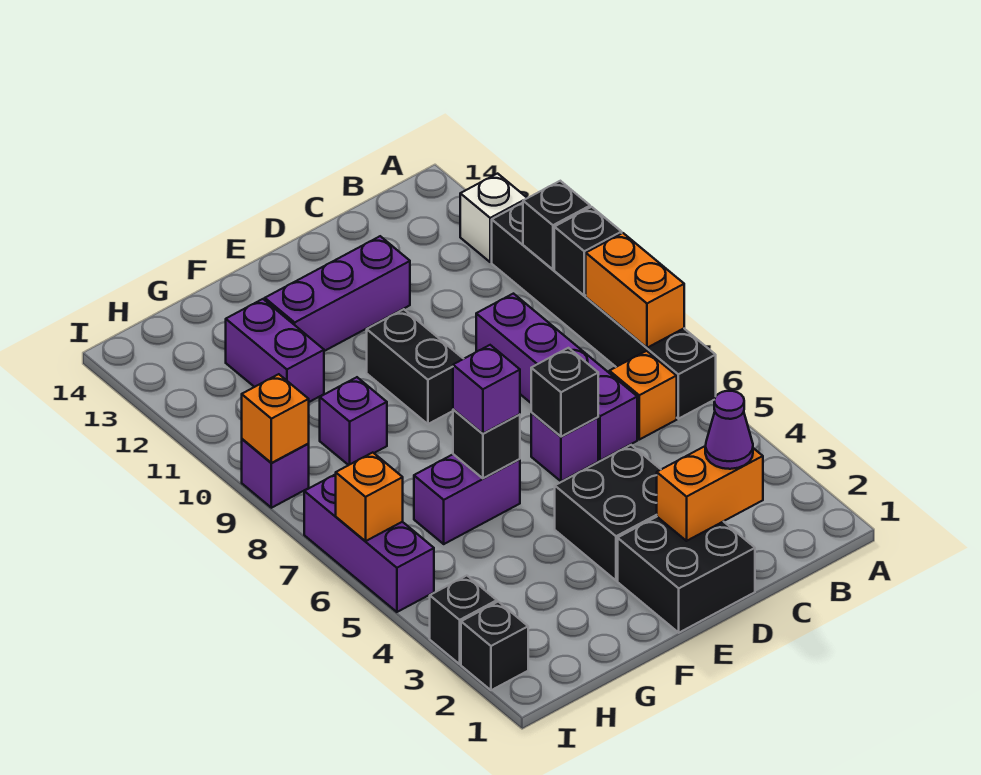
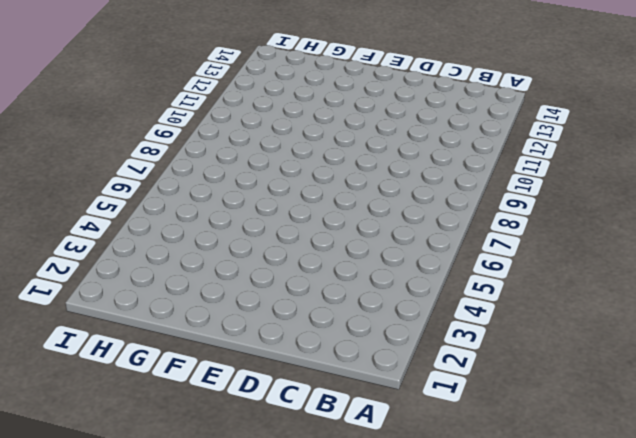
none -> black brick A6:A11 level 1
none -> white brick A12 level 1
none -> orange brick B6 level 1

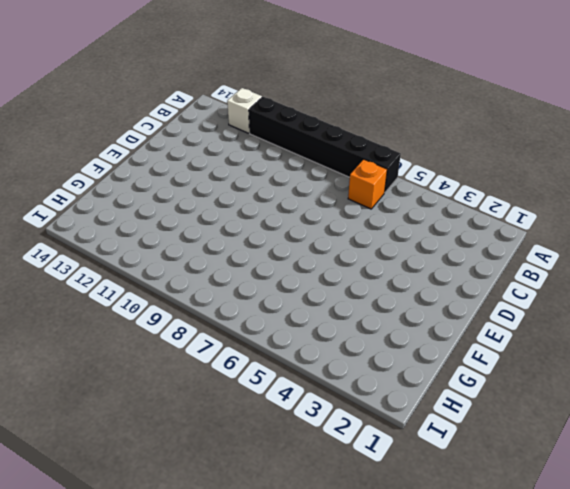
none -> purple brick C6:C9 level 1
none -> black brick D1:E2 level 1
none -> black brick D3:E4 level 1

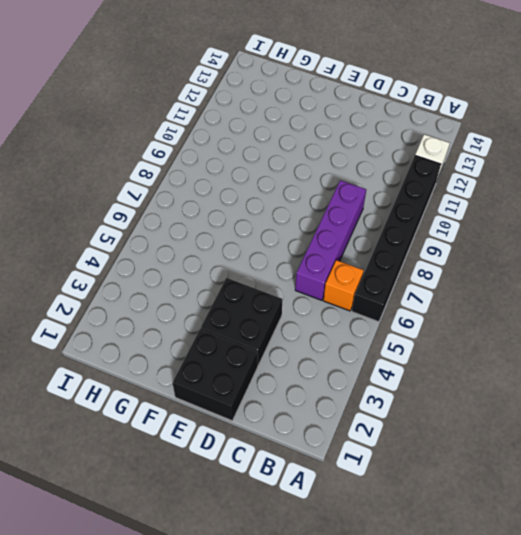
none -> purple brick D6 level 1
none -> purple brick D12:F12 level 1
none -> black brick E9:E10 level 1

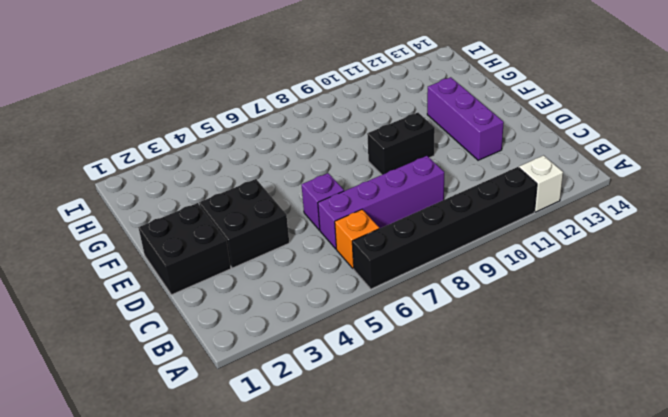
none -> purple brick F6:G6 level 1
none -> purple brick G9 level 1
none -> purple brick G11:G12 level 1

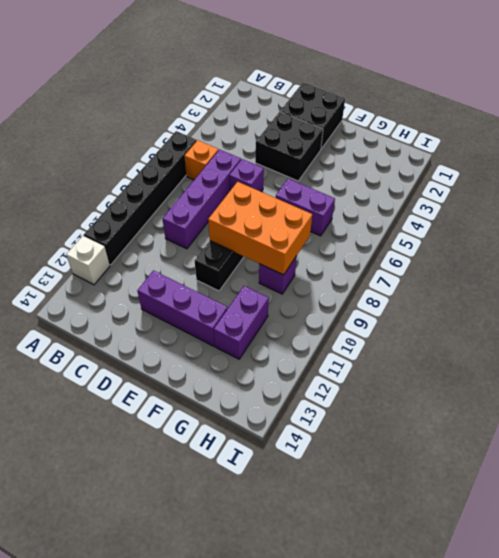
orange brick E8:G9 level 2 -> none
none -> black brick I2 level 1
none -> black brick I3 level 1
none -> purple brick I5:I7 level 1

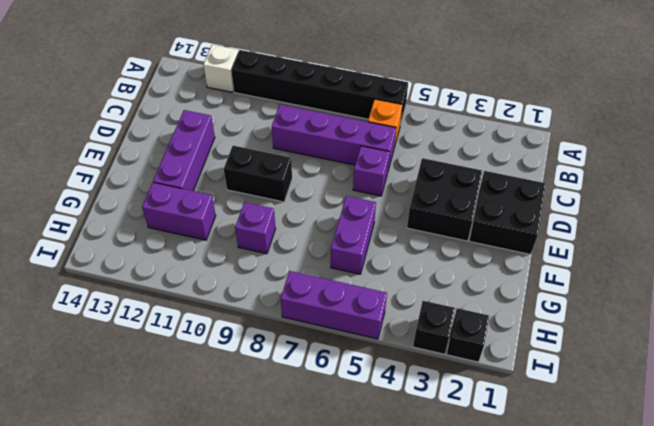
none -> purple brick I9 level 1
none -> orange brick A7:A8 level 2
none -> black brick A9 level 2

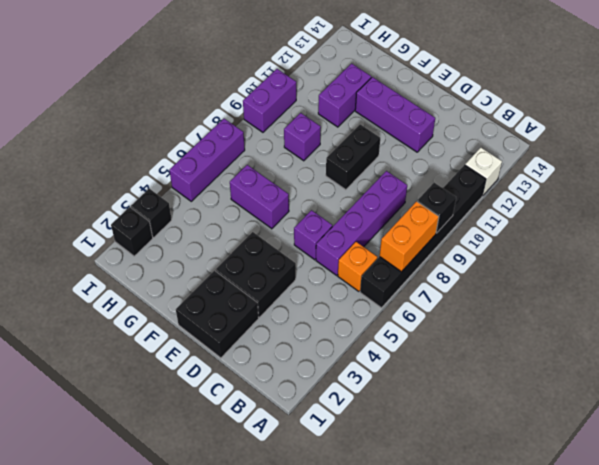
purple brick I9:I10 level 1 -> purple brick I9 level 1
none -> black brick A10 level 2
none -> orange brick C2:D2 level 2
none -> black brick D6 level 2

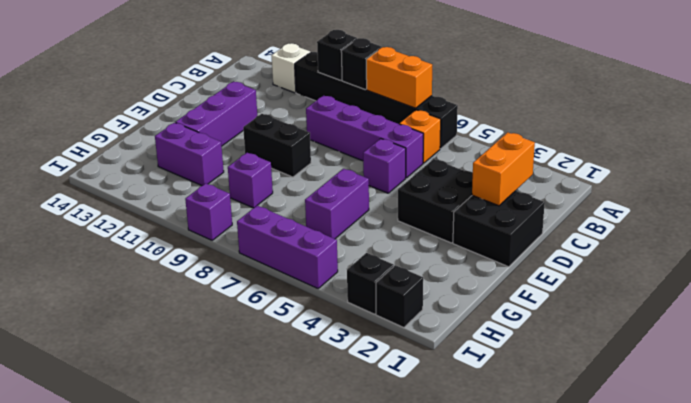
none -> black brick D6 level 2
none -> black brick F6 level 2
none -> orange brick I6 level 2

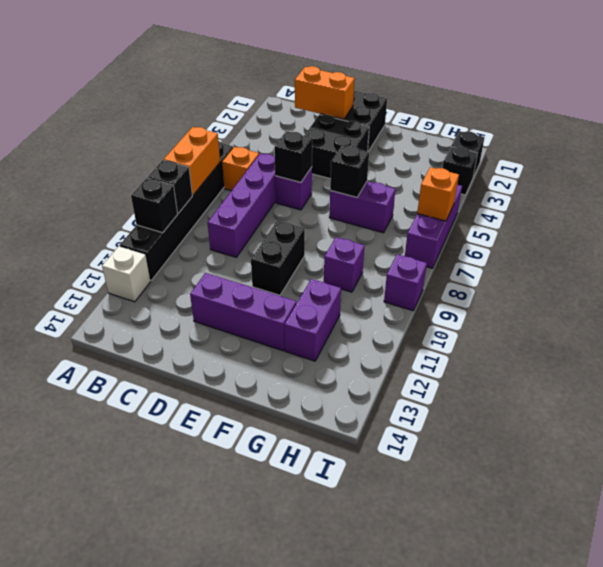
none -> orange brick I9 level 2
none -> purple cone C2 level 3
none -> purple brick F6 level 3

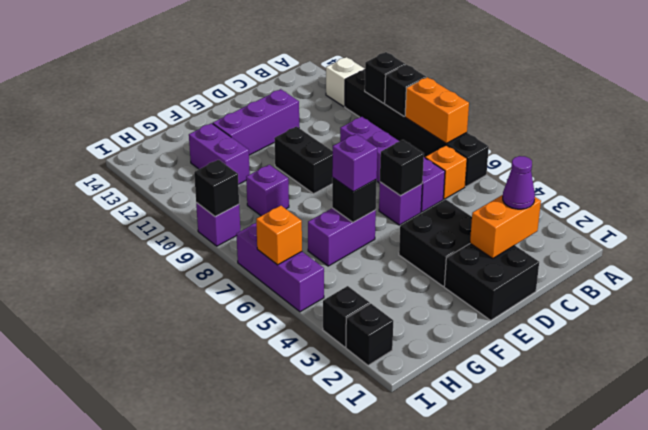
black brick I9 level 2 -> orange brick I9 level 2

